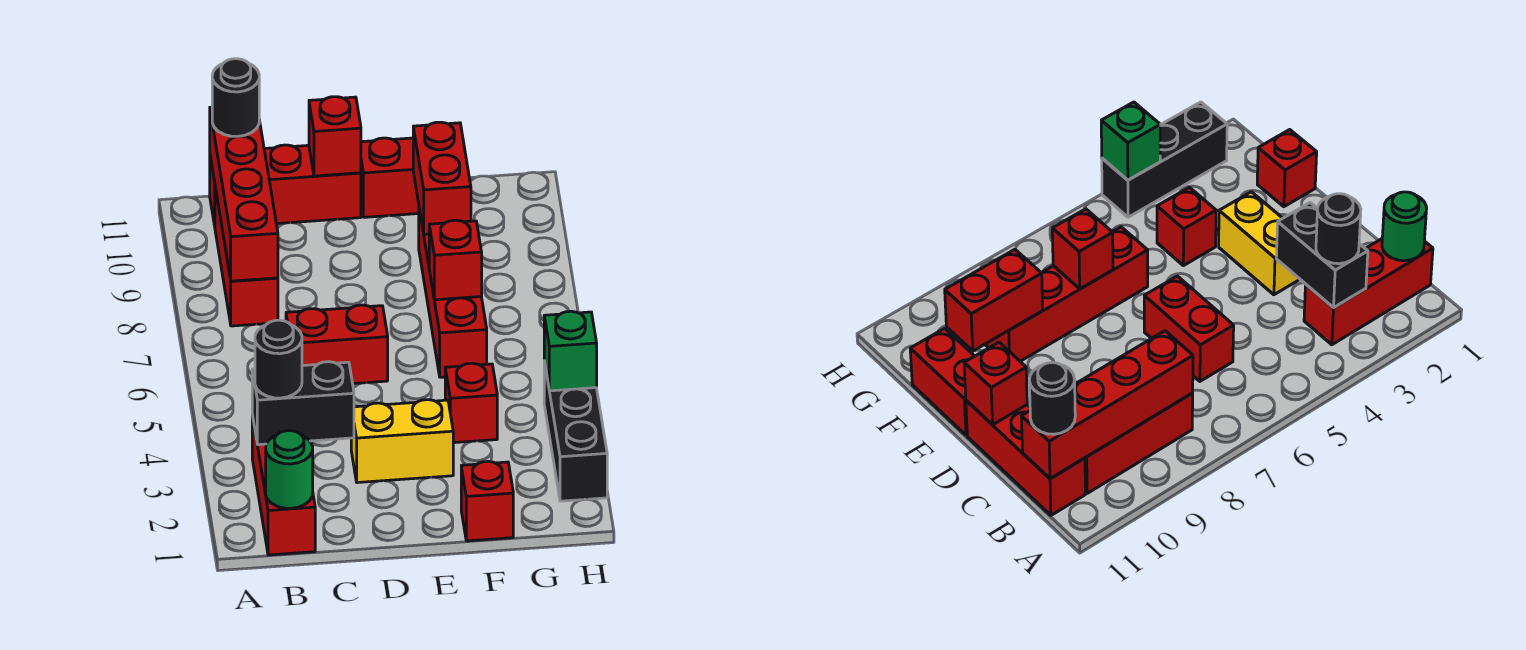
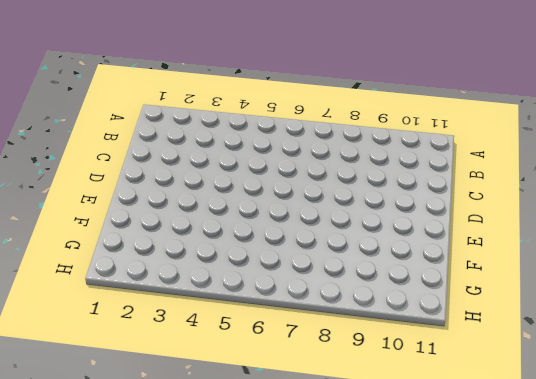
none -> red brick B1:B3 level 1
none -> red brick B8:B10 level 1
none -> red brick B11:D11 level 1

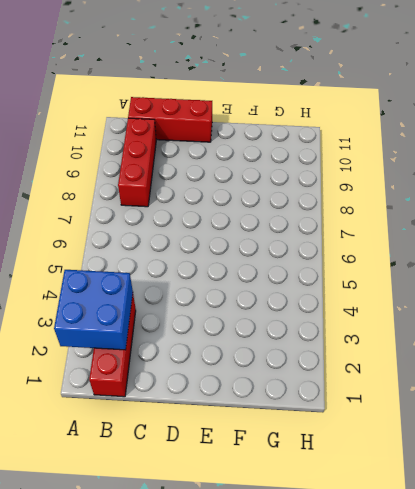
blue brick A2:B3 level 2 -> black brick B3:C3 level 2
none -> red brick C6:D6 level 1
none -> yellow brick D3:E3 level 1
none -> red brick E11:F11 level 1

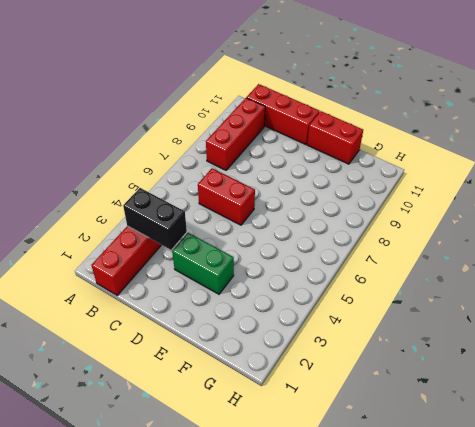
green brick D3:E3 level 1 -> yellow brick D3:E3 level 1
none -> red brick F1 level 1
none -> red brick F4 level 1
none -> red brick F6:F9 level 1

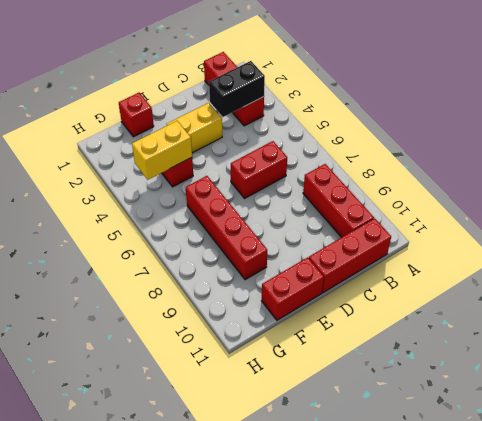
yellow brick F4:G4 level 2 -> none
none -> black brick H2:H4 level 1
none -> green round brick B1 level 2
none -> red brick B8:B11 level 2

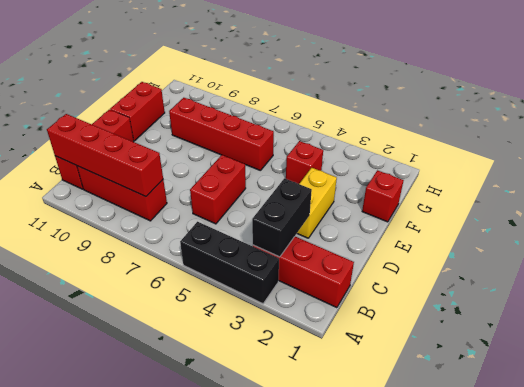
black brick A3:A5 level 1 -> black brick H2:H4 level 1
none -> green round brick B1 level 2
none -> red brick D11 level 2
none -> red brick F7 level 2

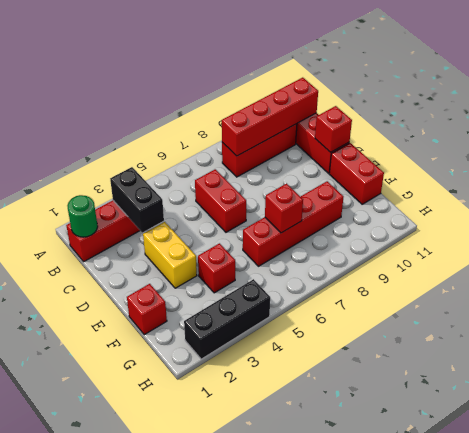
none -> red brick F9:F10 level 2
none -> green brick H4 level 2
none -> black round brick B3 level 3

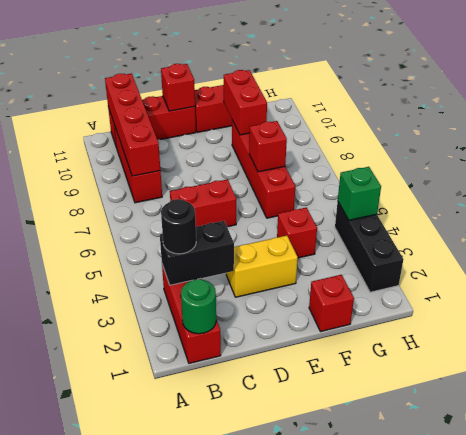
none -> black round brick B11 level 3

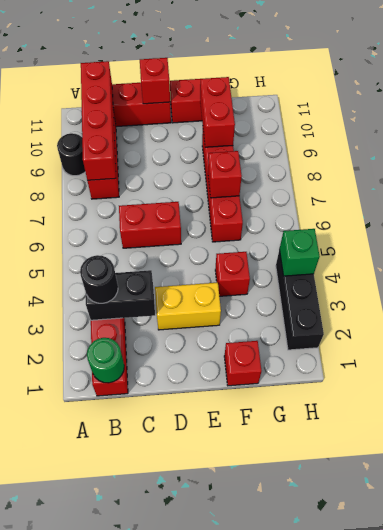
black round brick A9 level 1 -> black round brick B11 level 3

